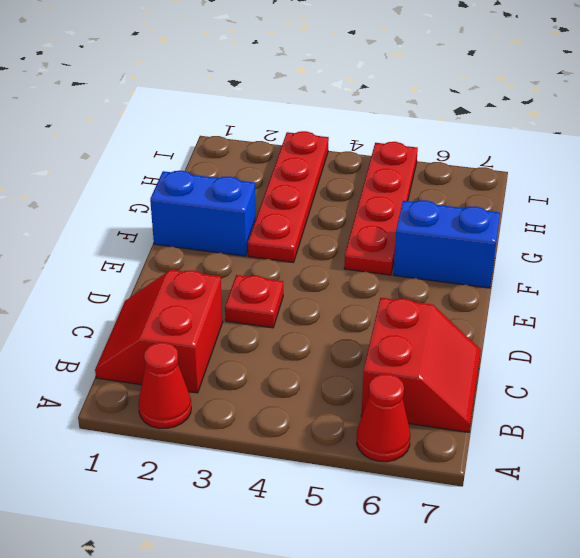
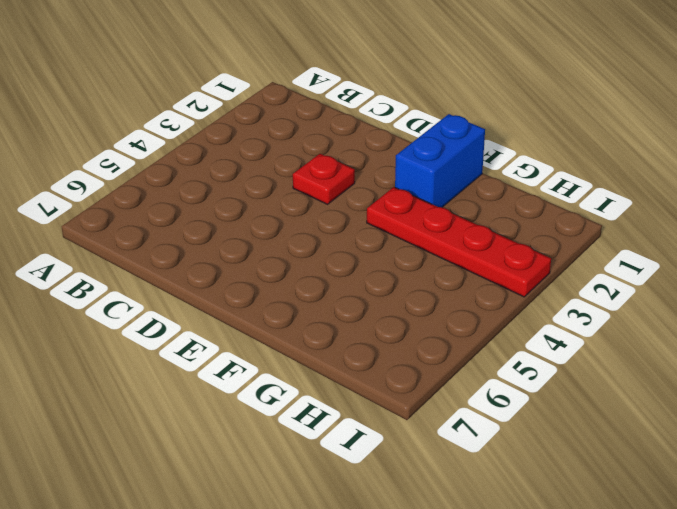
none -> red cone A2 level 1
none -> red cone A6 level 1

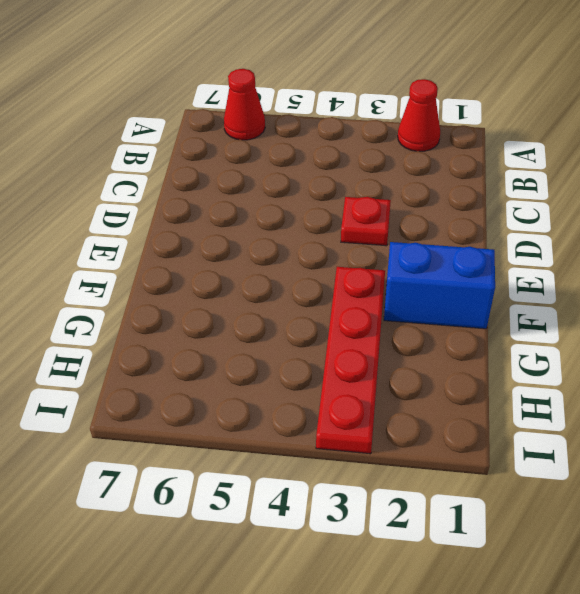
none -> red slope B1:C2 level 1 top 2
none -> red slope B6:C7 level 1 top 6

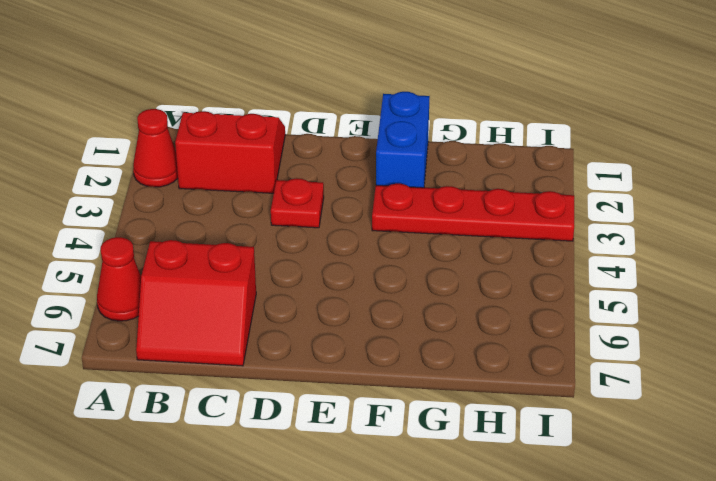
none -> red plate F5:I5 level 1
none -> blue brick F6:F7 level 1

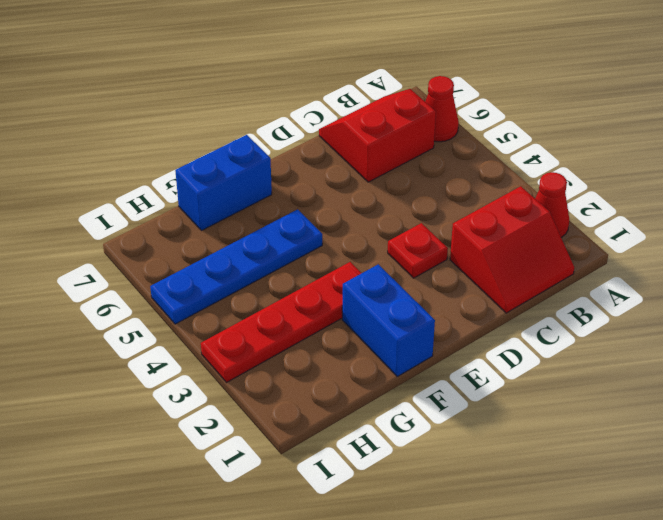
blue plate F5:I5 level 1 -> red plate F5:I5 level 1
blue brick F7:G7 level 1 -> blue brick F6:F7 level 1

